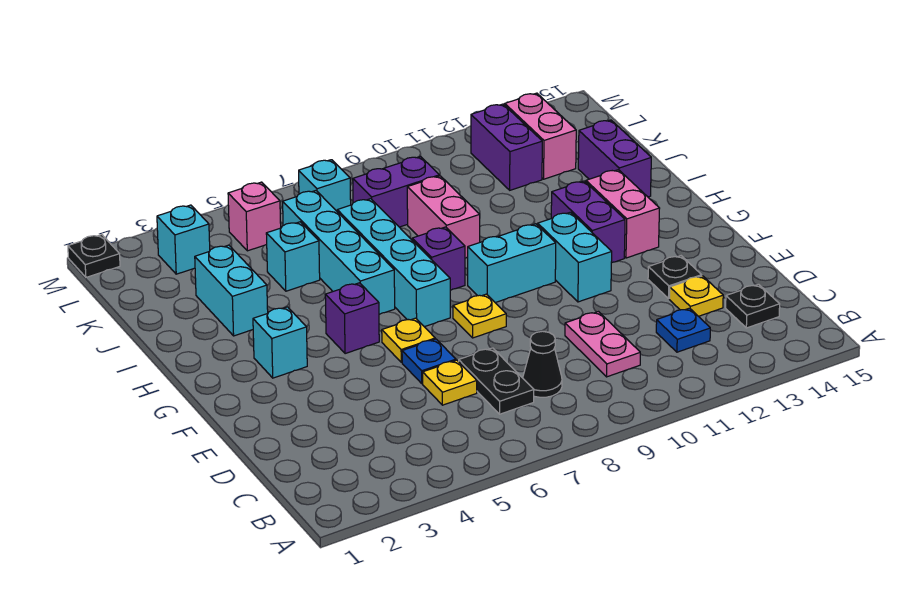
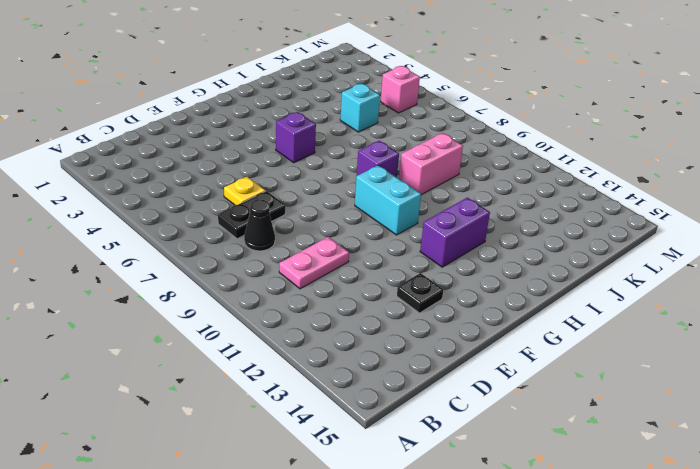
none -> blue plate C12 level 1
none -> black plate C14 level 1
none -> yellow plate D13 level 1
none -> blue plate E6 level 1

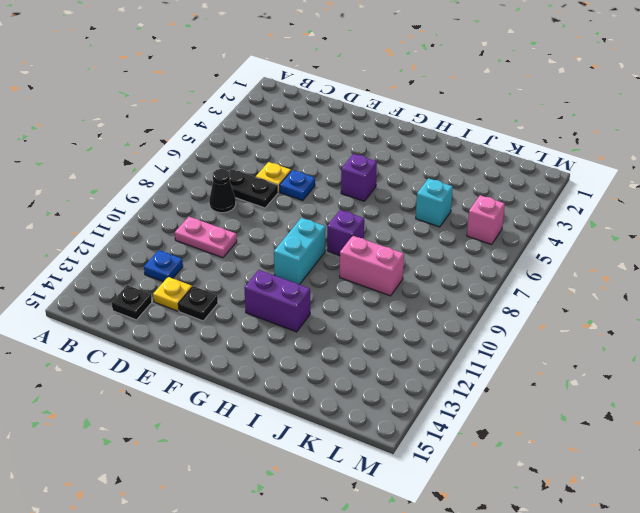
none -> yellow plate F6 level 1
none -> yellow plate F8 level 1
none -> cyan brick F11:G11 level 1
none -> cyan brick G3 level 1

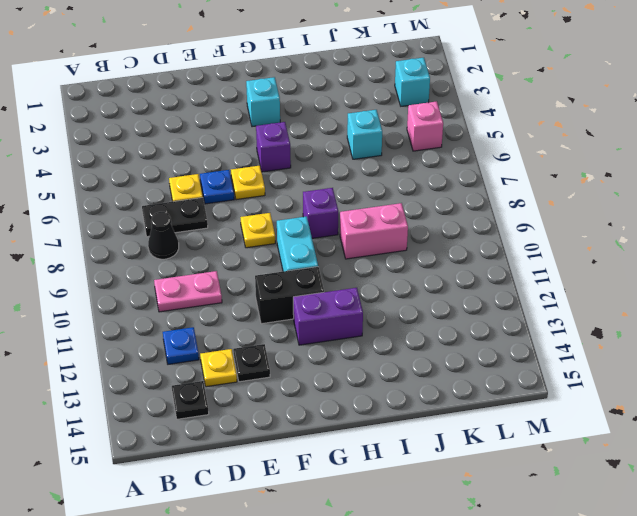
black brick F11:G11 level 1 -> cyan brick F11:G11 level 1
none -> cyan brick G7:J7 level 1
none -> pink brick G13:H13 level 1
none -> cyan brick H6:K6 level 1
none -> cyan brick I3:J3 level 1

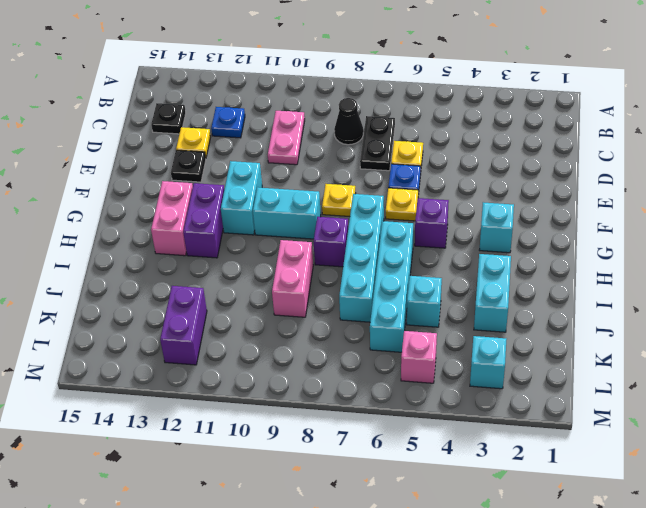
none -> purple brick I14:J14 level 1
none -> purple brick K8:K9 level 1
none -> pink brick K13:L13 level 1
none -> cyan brick L7 level 1

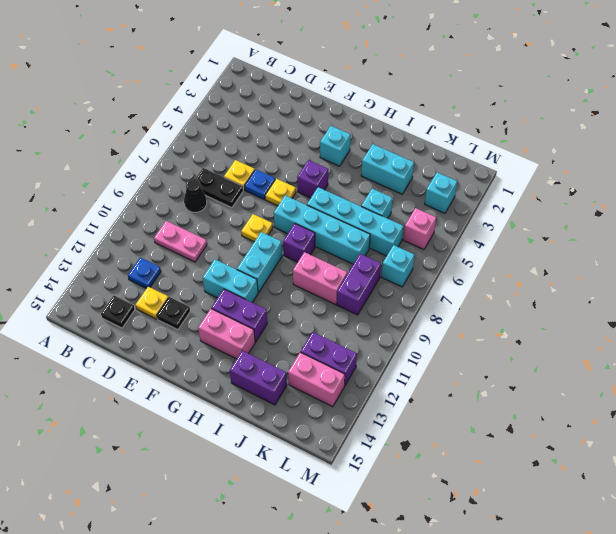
none -> black plate M1 level 1

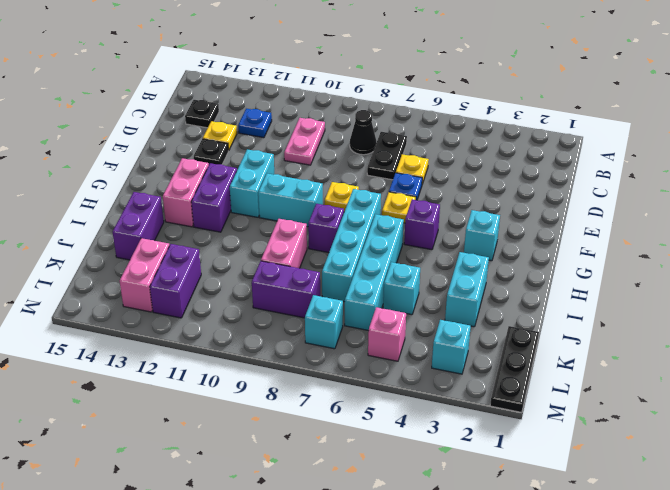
black plate K1:M1 level 1 -> black plate M1 level 1

